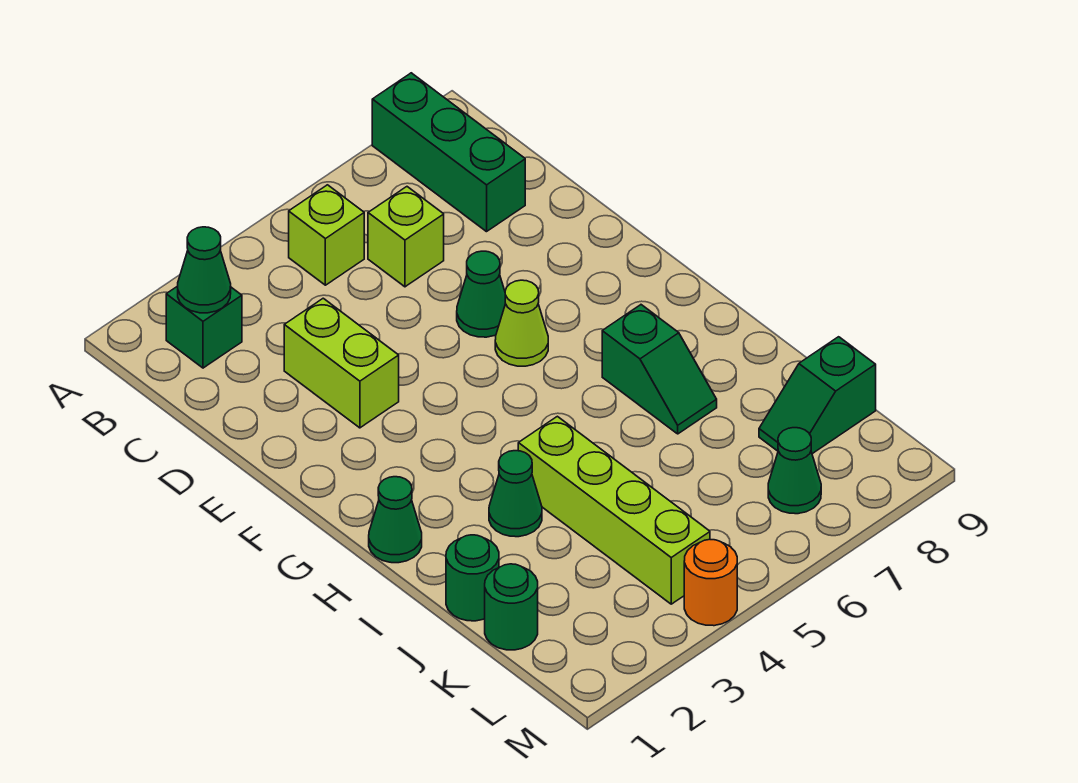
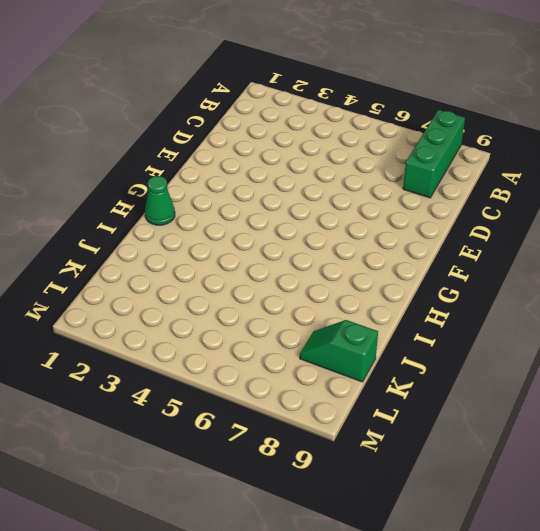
none -> green brick B2 level 1
none -> lime brick B5 level 1
none -> lime brick C6 level 1

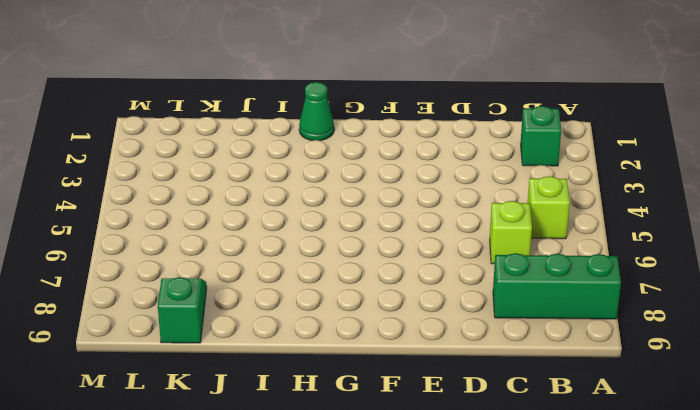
none -> lime brick D3:E3 level 1
none -> green cone E6 level 1
none -> lime cone F6 level 1

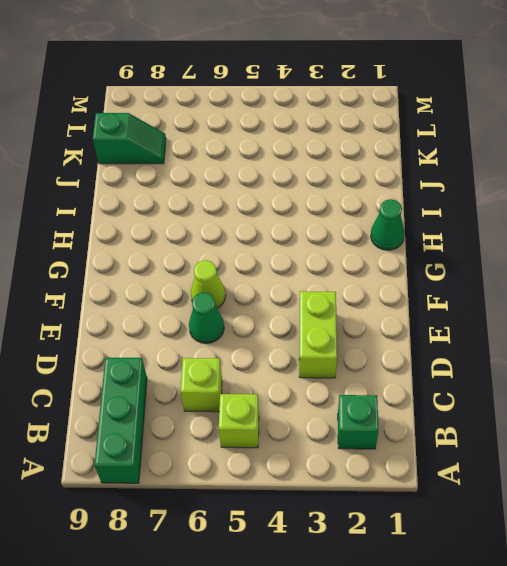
none -> green slope H7:I7 level 1 top H
none -> green cone I3 level 1
none -> lime brick I4:L4 level 1

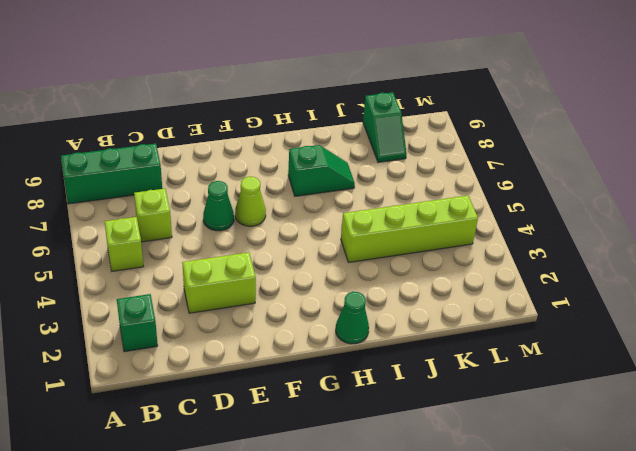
none -> green cone I3 level 1
none -> green round brick J1 level 1
none -> green round brick K1 level 1

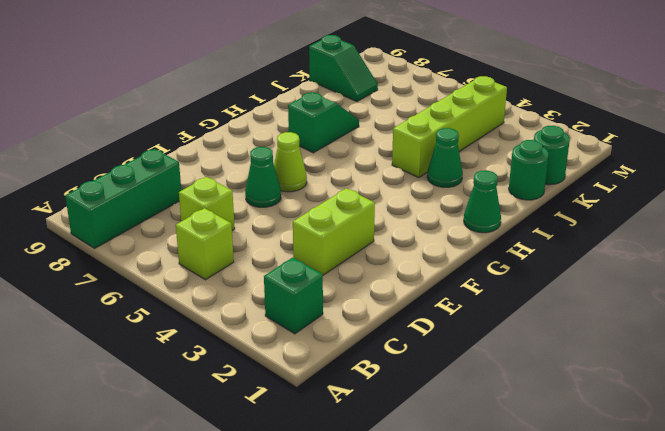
none -> green cone L7 level 1
none -> orange round brick M4 level 1
none -> green cone B2 level 2

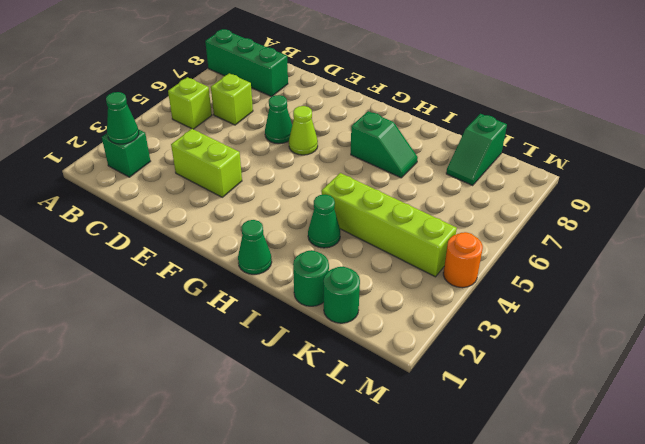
none -> green cone L7 level 1

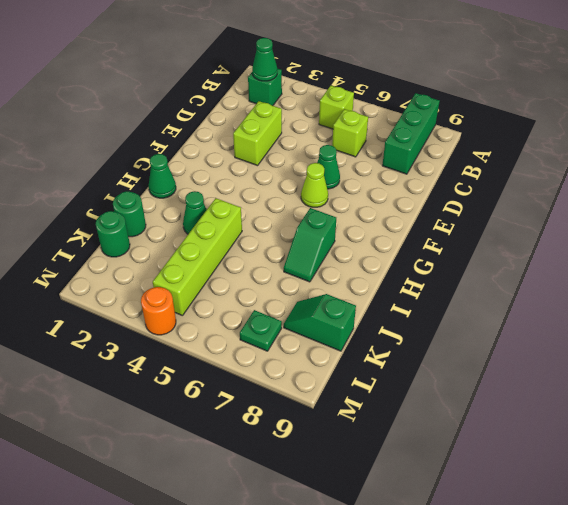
green plate L7 level 1 -> green cone L7 level 1

